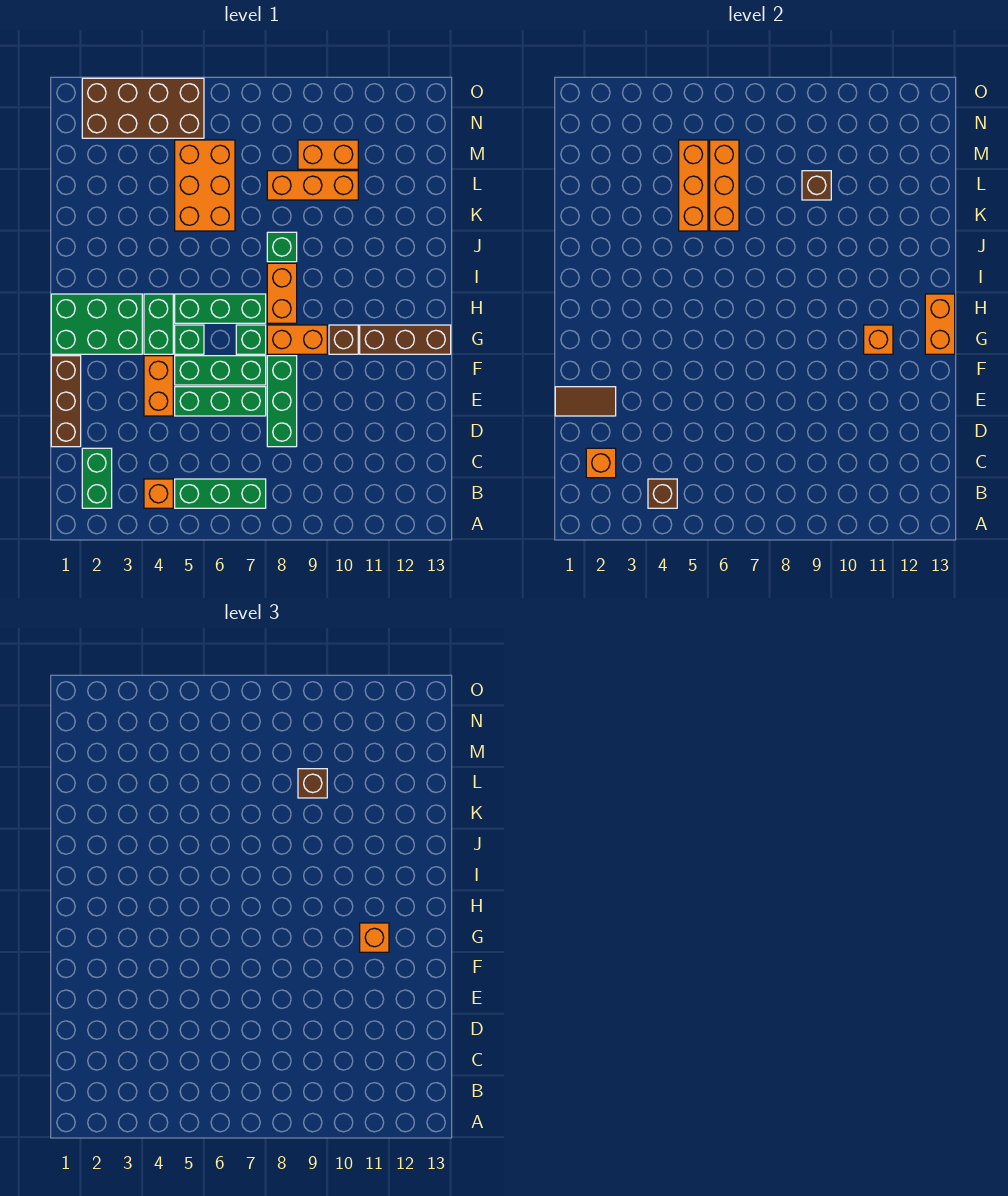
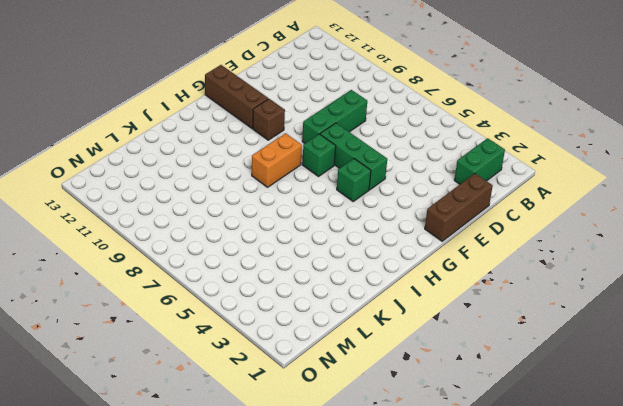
none -> orange brick B4 level 1
none -> green brick B5:B7 level 1
none -> orange brick E4:F4 level 1
none -> green brick E5:E7 level 1

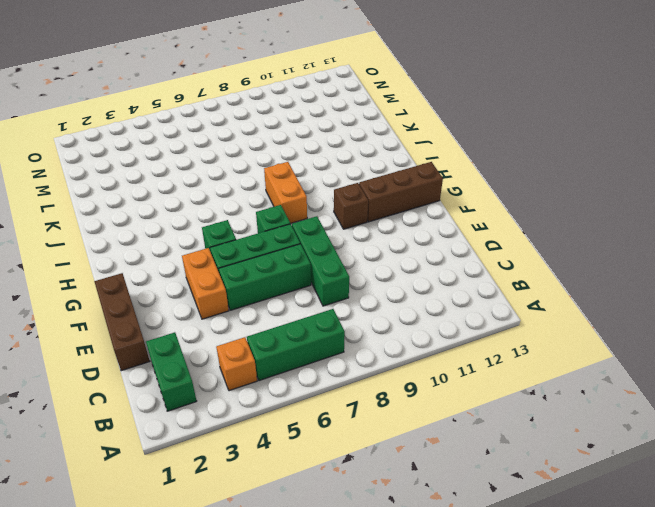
none -> green brick G1:H3 level 1
none -> green brick G4:H4 level 1
none -> orange brick G8:G9 level 1
none -> green brick H5:H7 level 1

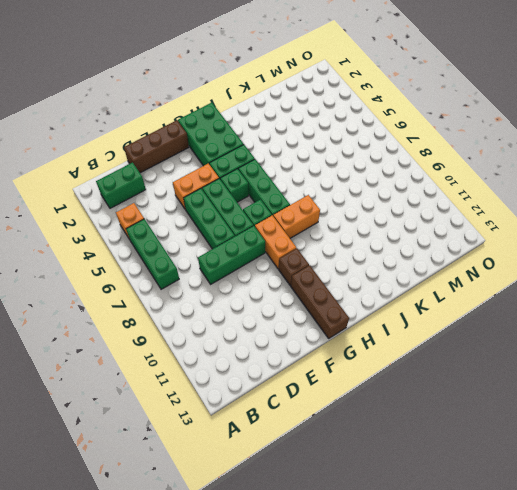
none -> green brick J8 level 1
none -> orange brick K5:M6 level 1
none -> orange brick L8:L10 level 1
none -> orange brick M9:M10 level 1

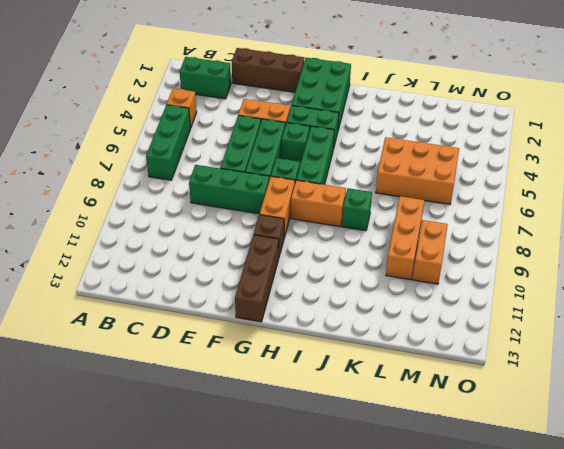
none -> brown brick N2:O5 level 1
none -> brown brick B4 level 2
none -> orange brick C2 level 2
none -> brown tile E1:E2 level 2

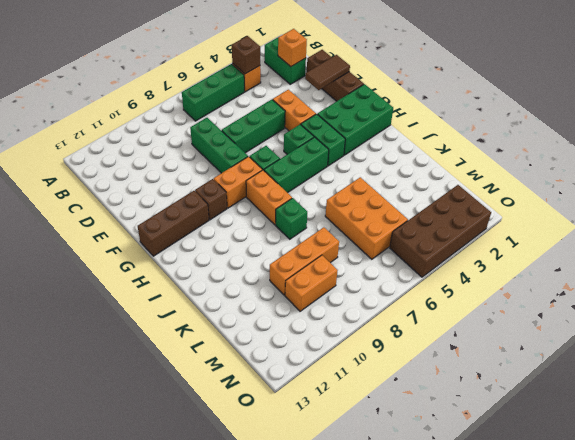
none -> green brick F5:F7 level 1
none -> orange brick G11 level 2
none -> orange brick G13:H13 level 2
none -> orange brick K5:M5 level 2

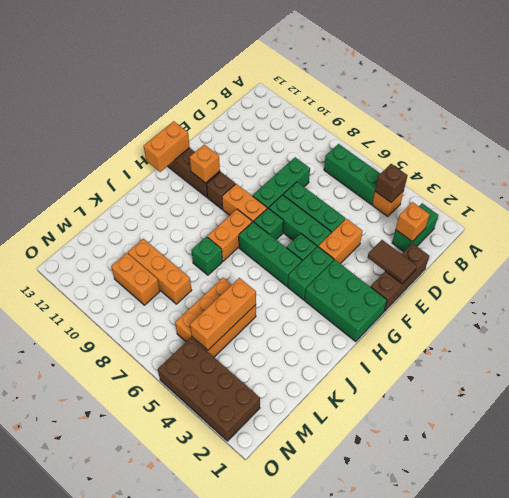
none -> orange brick K6:M6 level 2
none -> brown brick L9 level 2
none -> orange brick G11 level 3
none -> brown brick L9 level 3

